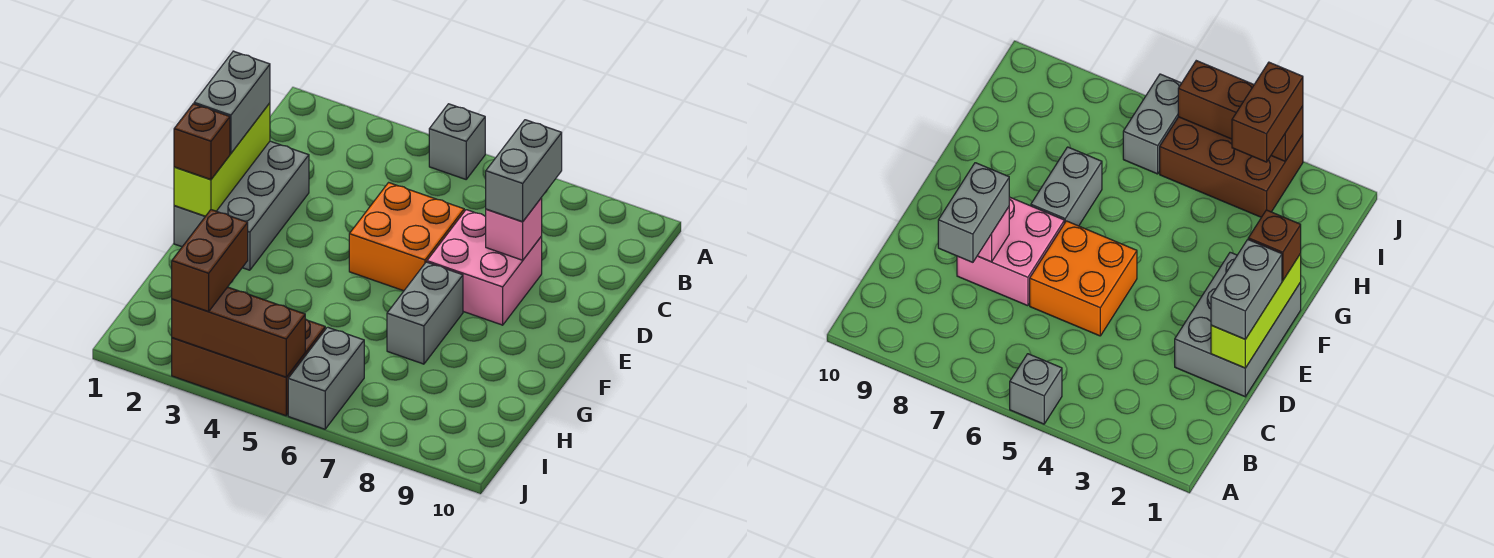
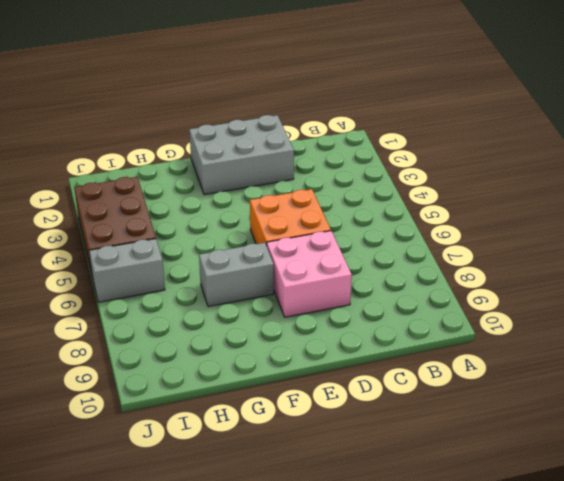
none -> grey brick A5 level 1
none -> lime brick D1:F1 level 2
none -> pink brick D8 level 2

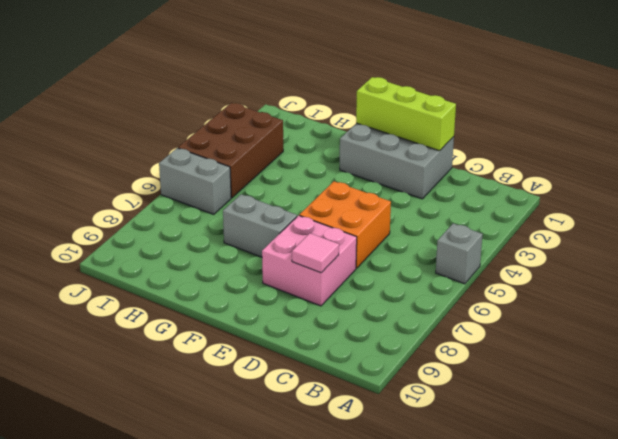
pink tile D8 level 2 -> pink brick D8 level 2
none -> brown brick J3:J5 level 2
none -> grey brick C8:D8 level 3
none -> grey brick D1:E1 level 3

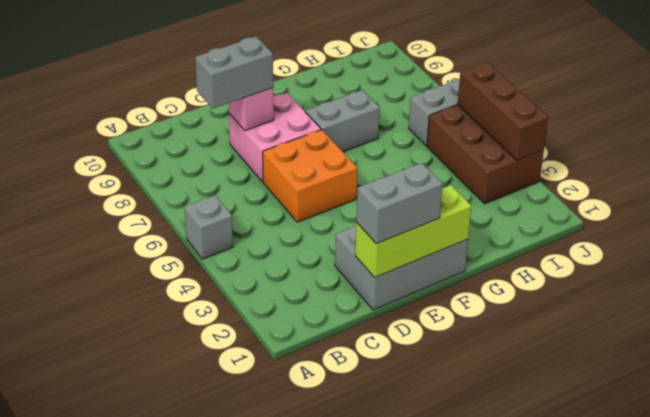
none -> brown brick F1 level 3
none -> brown brick I3:J3 level 3

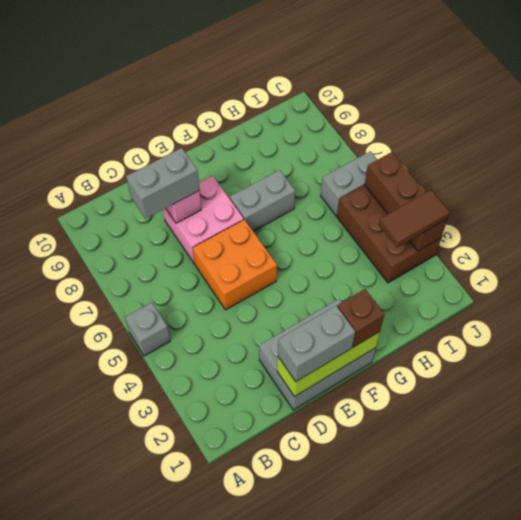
brown tile I3:J3 level 3 -> brown brick I3:J3 level 3

